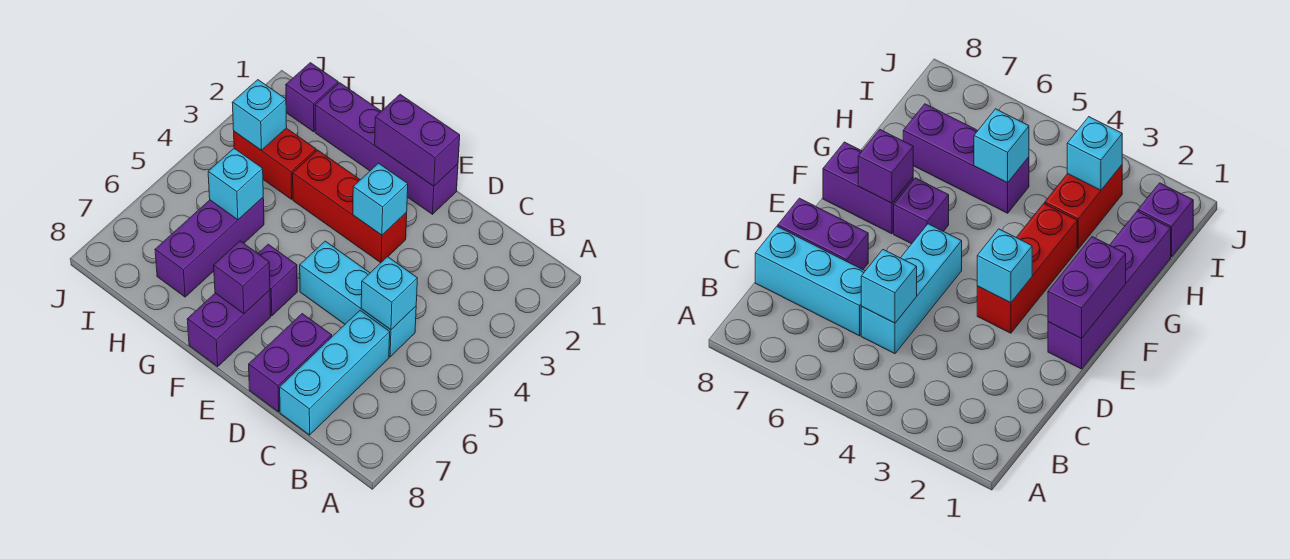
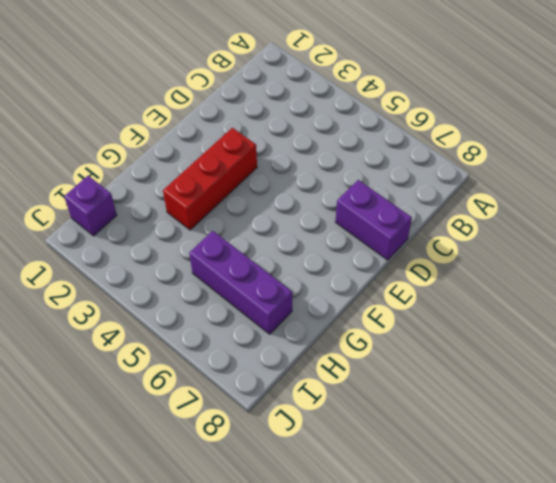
none -> cyan brick C5:E5 level 1
none -> cyan brick C6:C8 level 1
none -> purple brick E1:H1 level 1

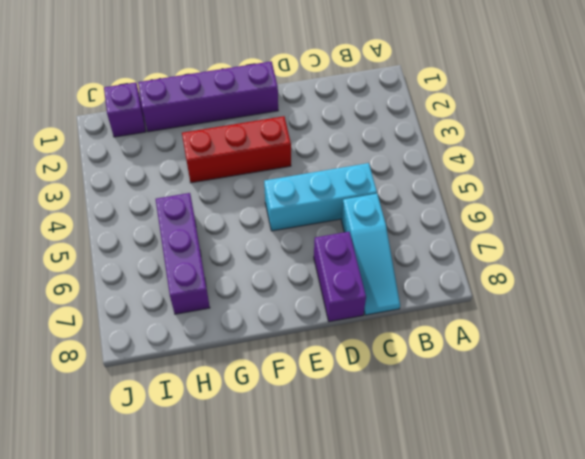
cyan slope C6:C8 level 1 top 6 -> cyan brick C6:C8 level 1
none -> purple brick F6 level 1
none -> purple brick F7:F8 level 1
none -> red brick H3:I3 level 1

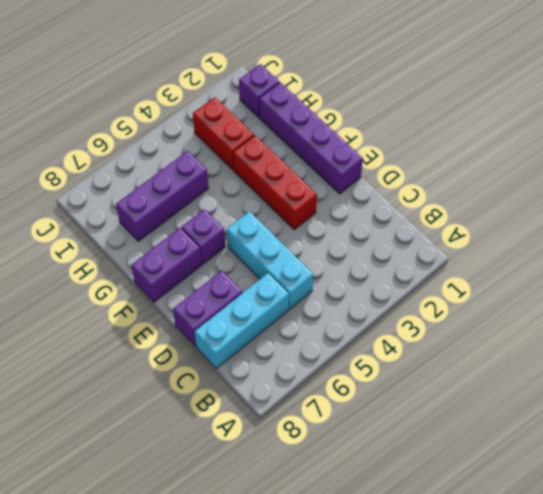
none -> cyan brick C5 level 2
none -> purple brick E1:F1 level 2
none -> cyan brick E3 level 2

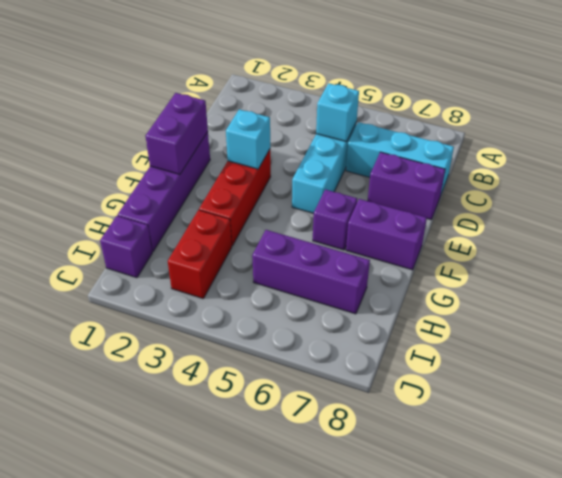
none -> purple brick F7 level 2
none -> cyan brick H5 level 2
none -> cyan brick I3 level 2

